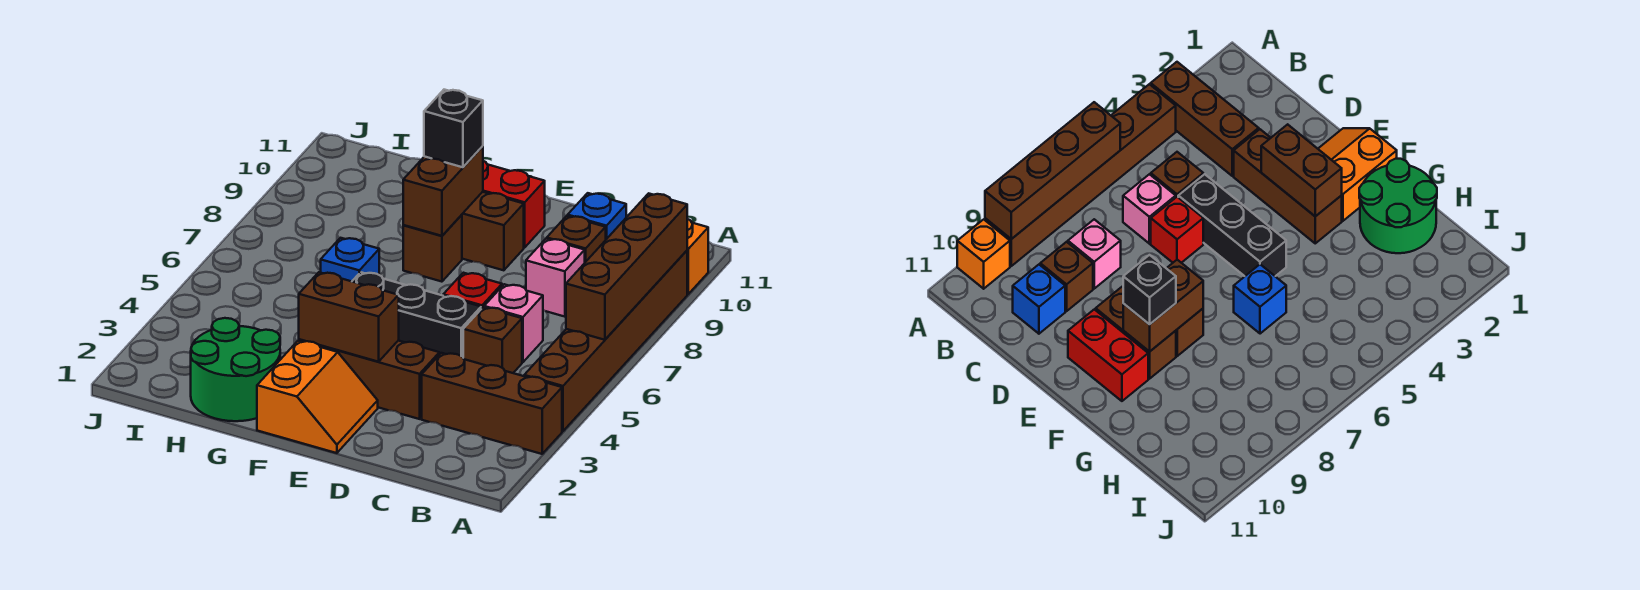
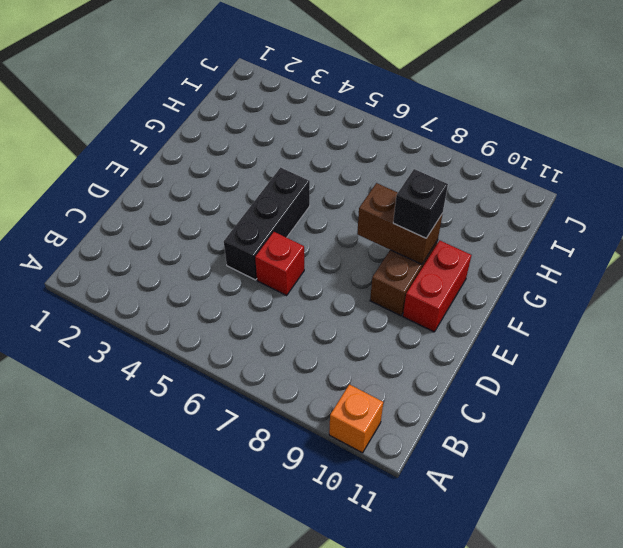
none -> brown brick A3:C3 level 1
none -> brown brick A4:A9 level 1
none -> brown brick C5 level 1

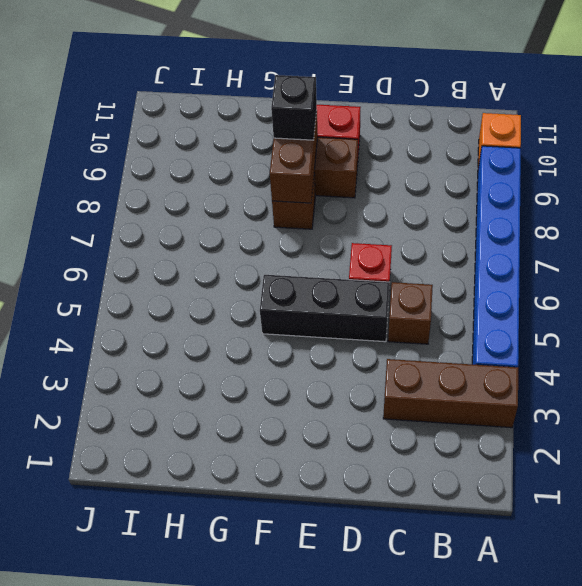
blue brick A4:A9 level 1 -> brown brick A4:A9 level 1
none -> pink brick C6 level 1
none -> pink brick C8 level 1
none -> brown brick C9 level 1

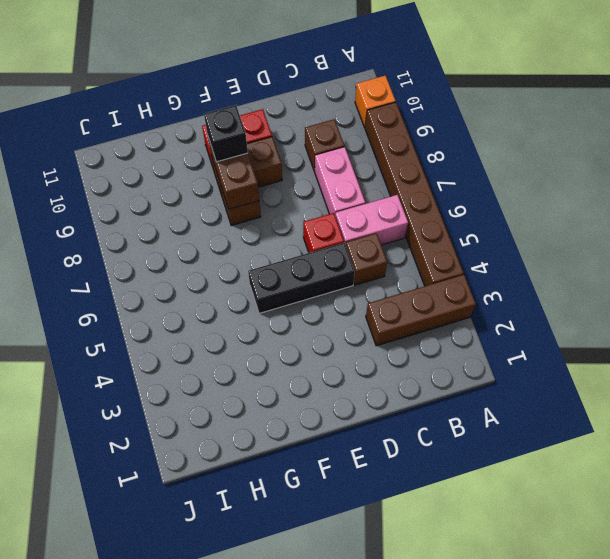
pink brick B6:C6 level 1 -> pink brick C6 level 1
pink brick C7:C8 level 1 -> pink brick C8 level 1
none -> blue brick C10 level 1
none -> brown brick D3:F3 level 1
none -> orange slope E1:F2 level 1 top F

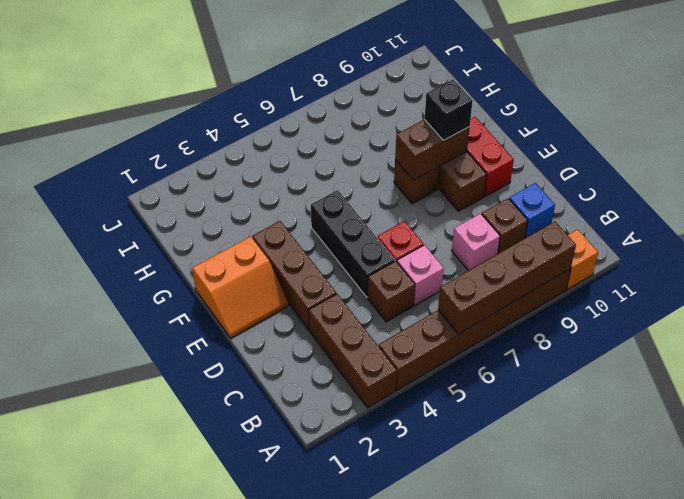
none -> green round brick G1:H2 level 1
none -> blue brick G6 level 1
none -> brown brick E3:F3 level 2

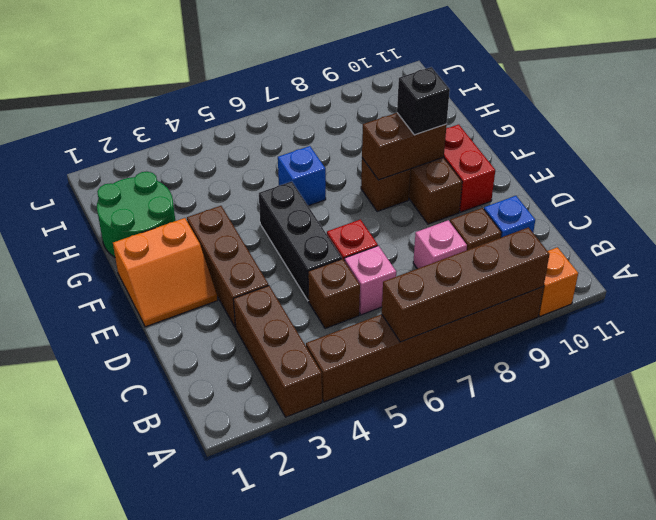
none -> brown brick E3:F3 level 2

